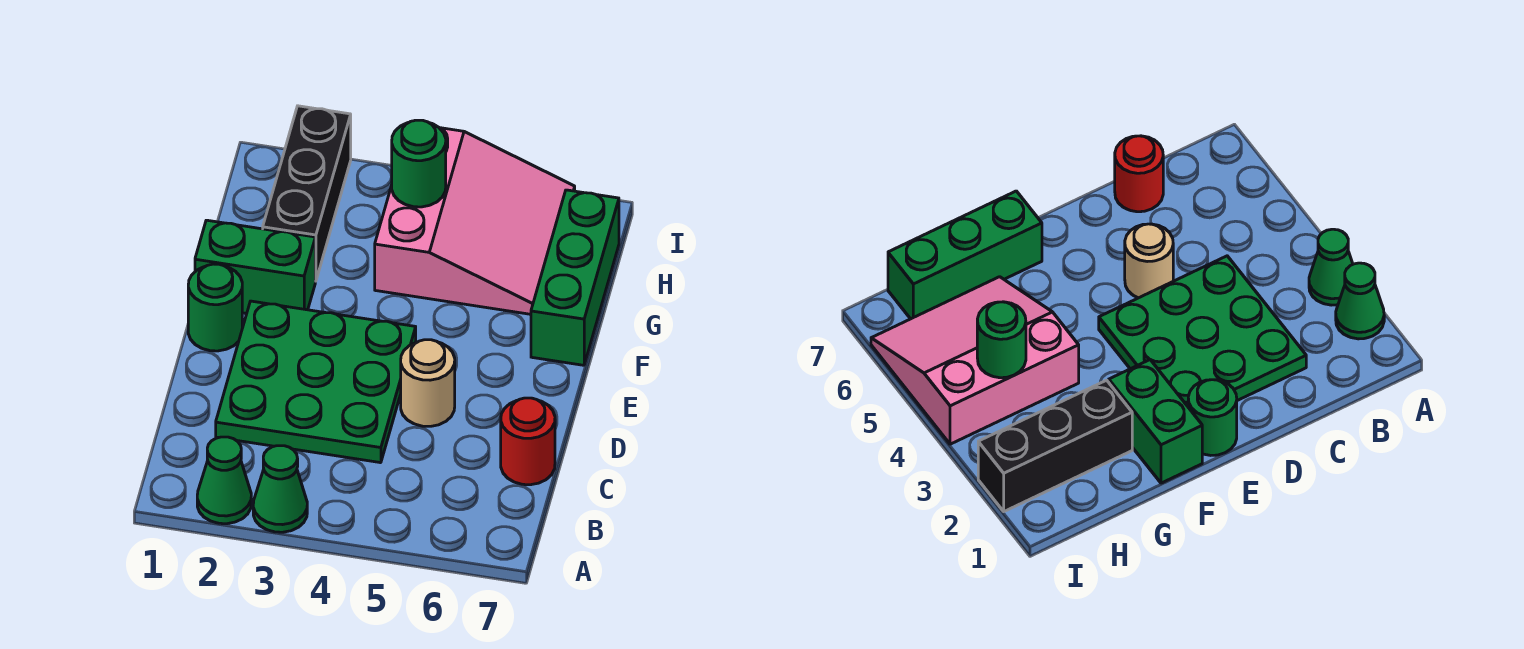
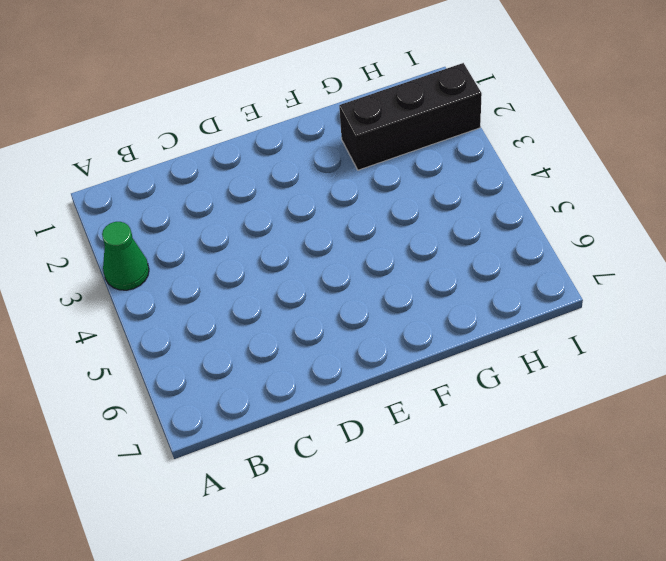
none -> green cone A2 level 1
none -> green plate C2:E4 level 1

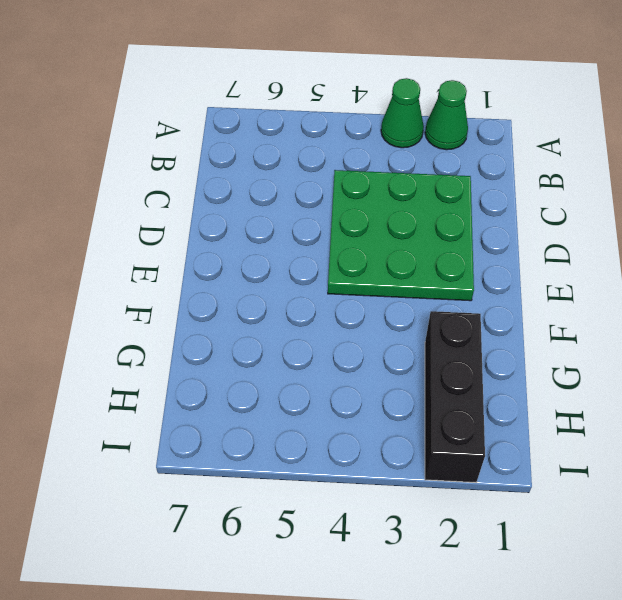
none -> red round brick C7 level 1
none -> tan round brick D5 level 1

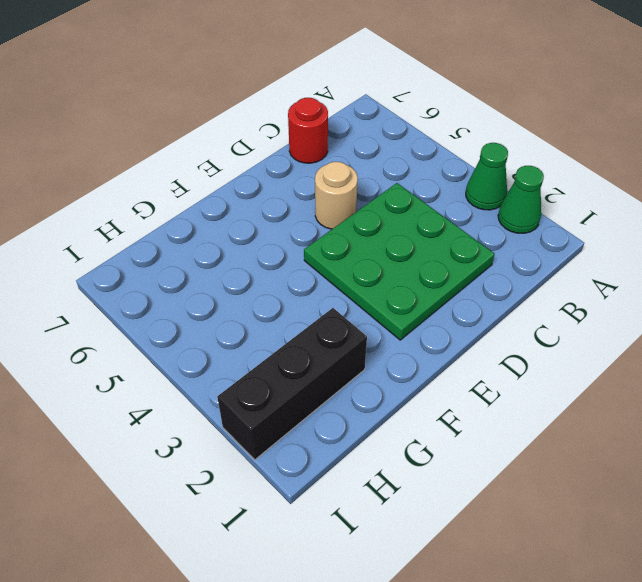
none -> green round brick E1 level 1
none -> green brick F1:F2 level 1

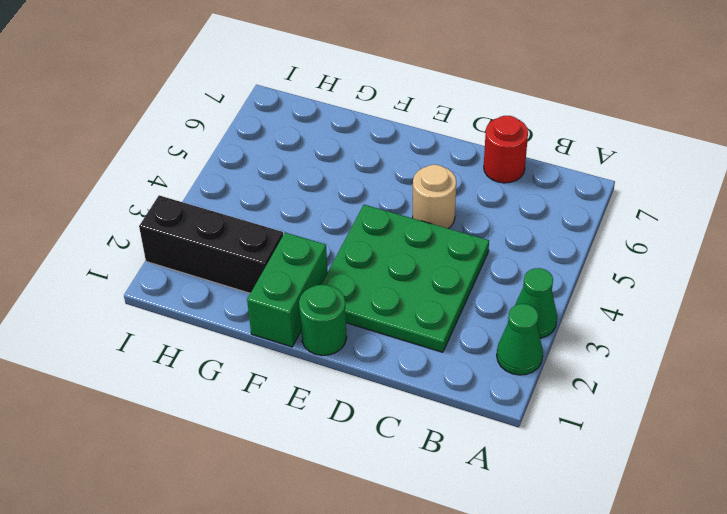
none -> green brick F7:H7 level 1
none -> pink slope G4:I6 level 1 top 4

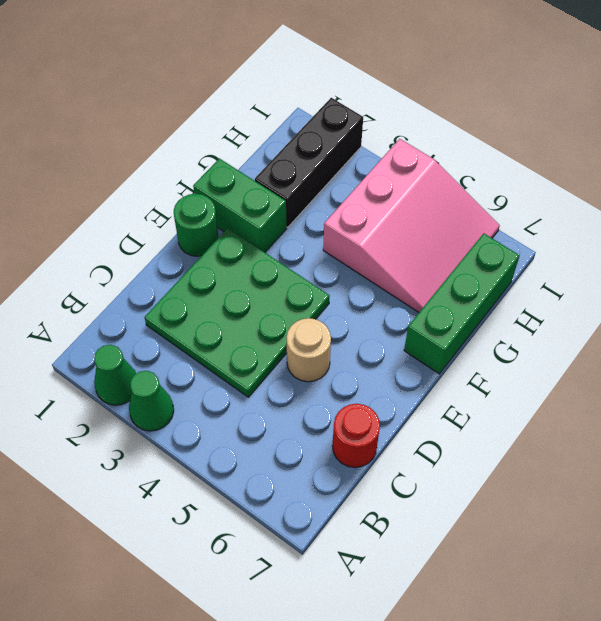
none -> green round brick H4 level 2

